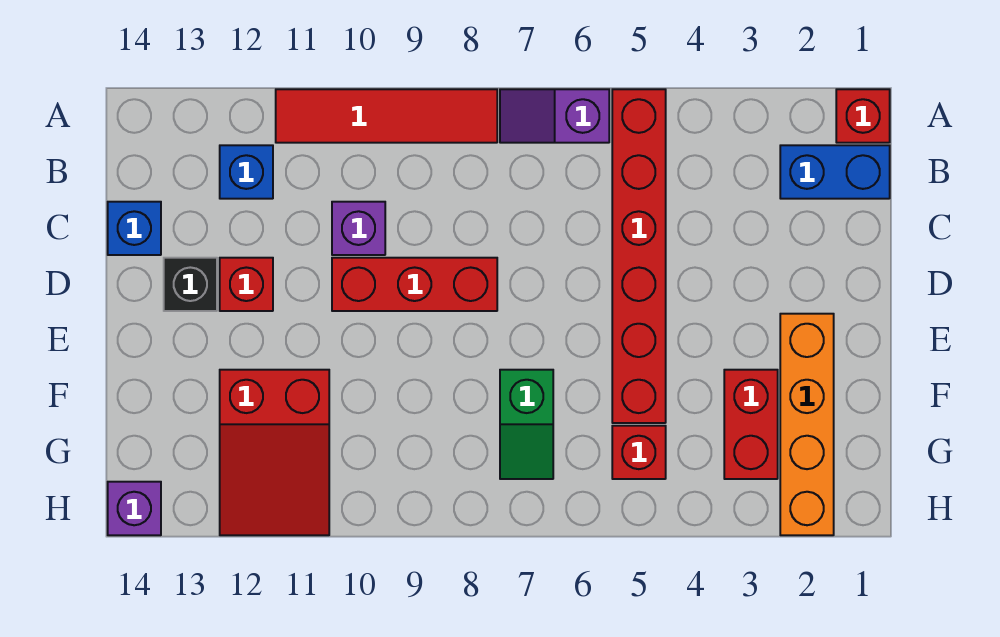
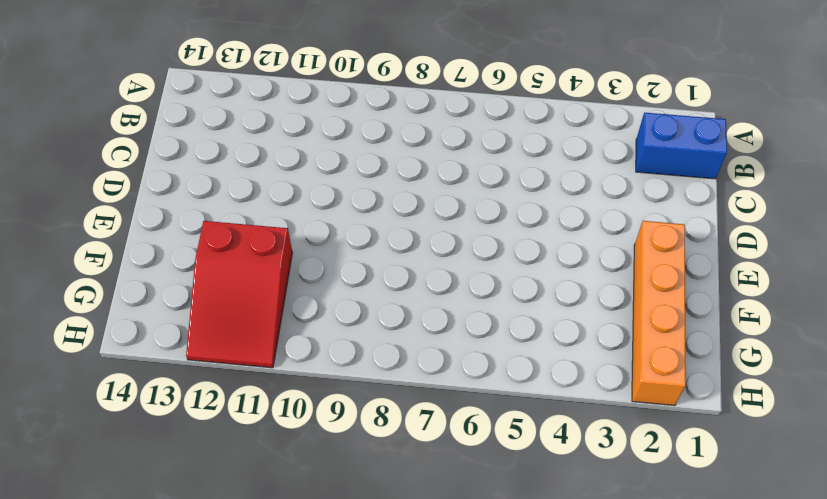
none -> red brick A1 level 1
none -> red brick A5:F5 level 1
none -> purple slope A6:A7 level 1 top 6

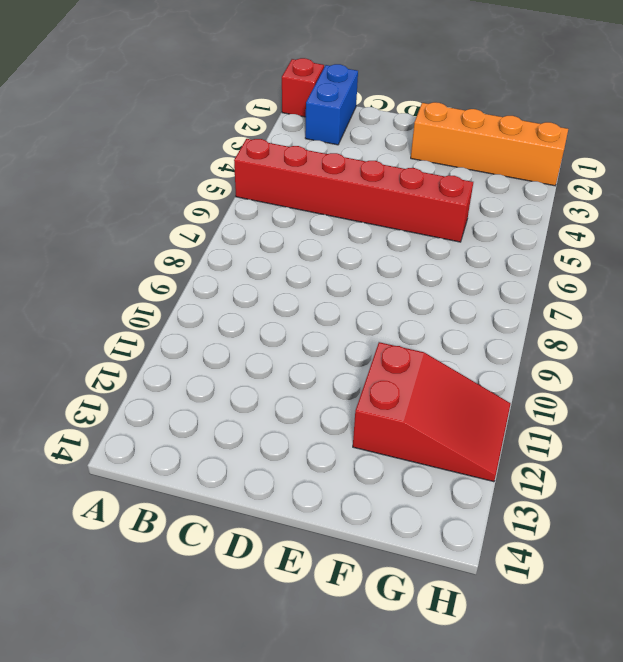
none -> purple slope A6:A7 level 1 top 6
none -> red tile A8:A11 level 1
none -> blue brick B12 level 1

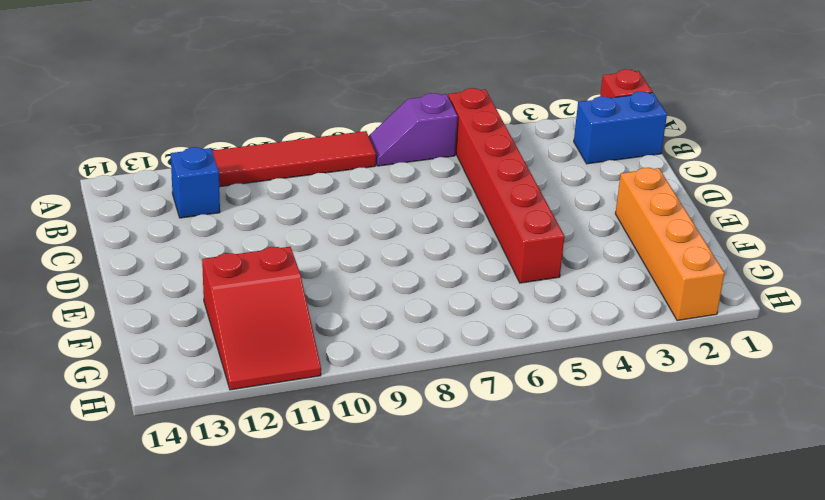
none -> purple brick C10 level 1
none -> blue brick C14 level 1
none -> red brick D8:D10 level 1

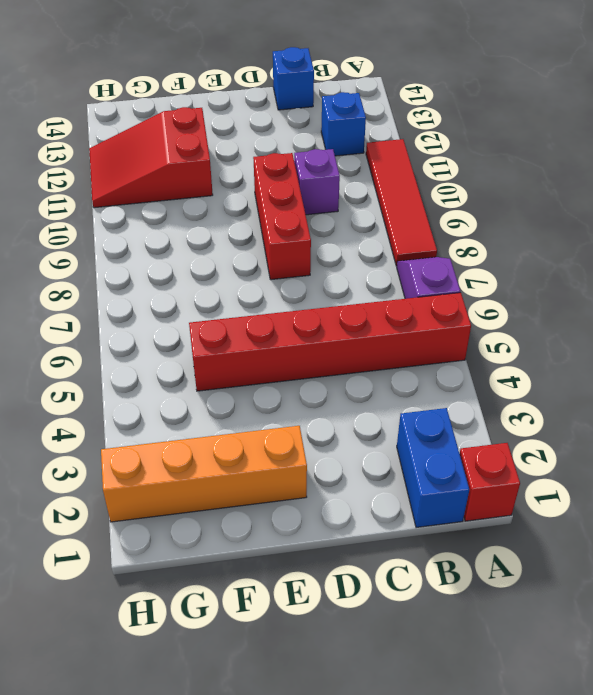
none -> red brick D12 level 1
none -> black brick D13 level 1
none -> red brick F3:G3 level 1

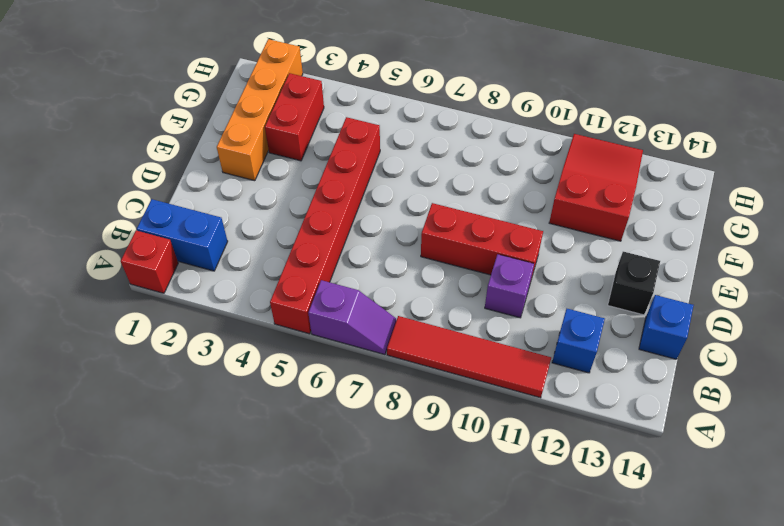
none -> red brick D12 level 1
none -> green slope F7:G7 level 1 top F
none -> red brick G5 level 1

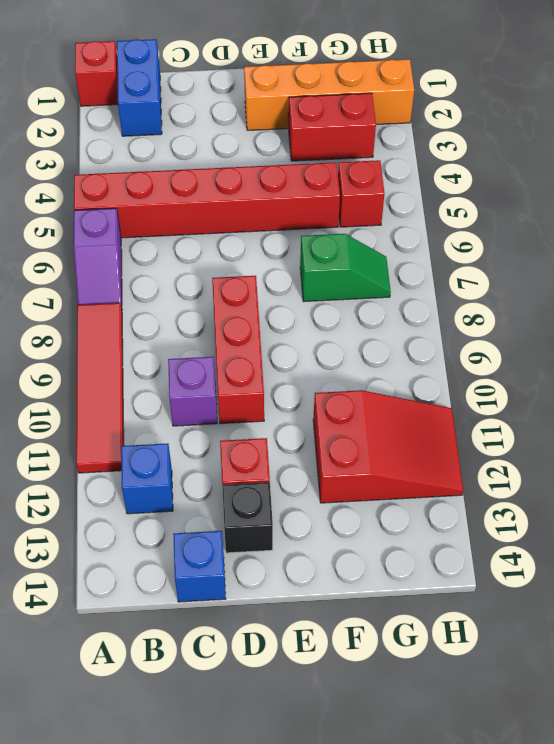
none -> purple brick H14 level 1

